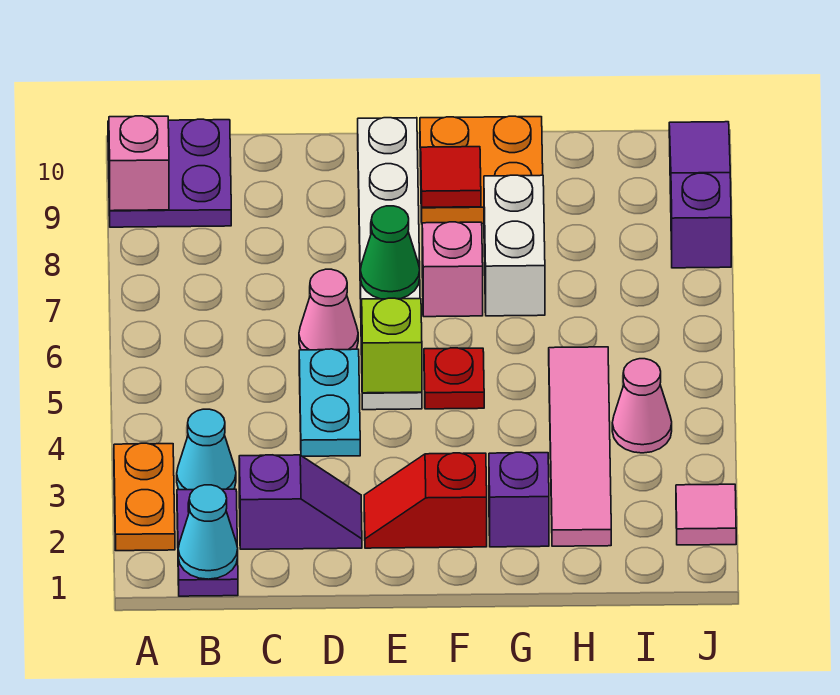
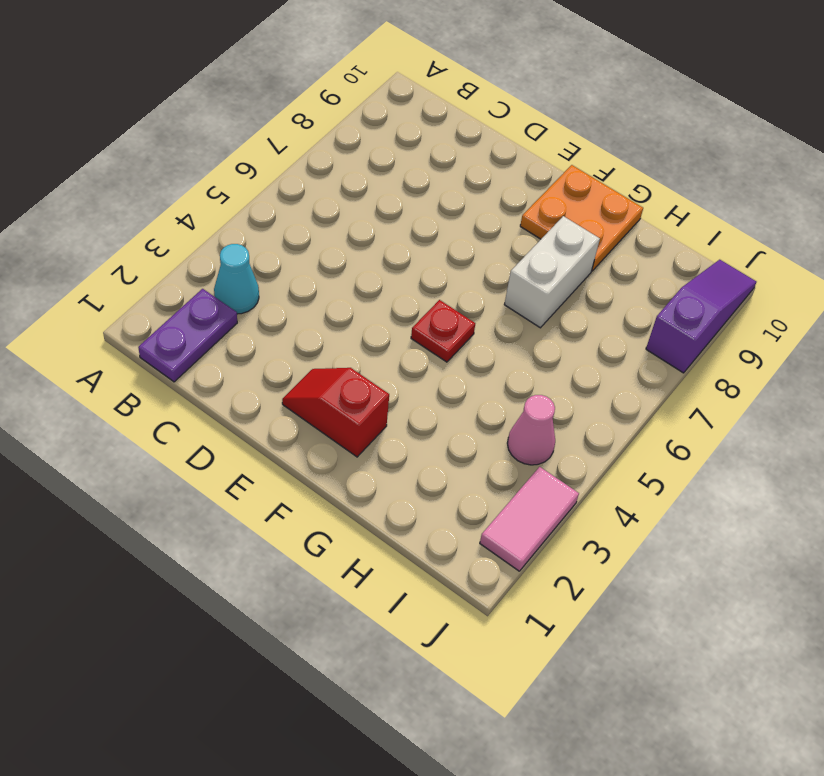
pink tile J2:J3 level 1 -> pink tile J2 level 1
none -> orange plate A2:A3 level 1
none -> purple plate A9:B10 level 1
none -> purple slope C2:D2 level 1 top C

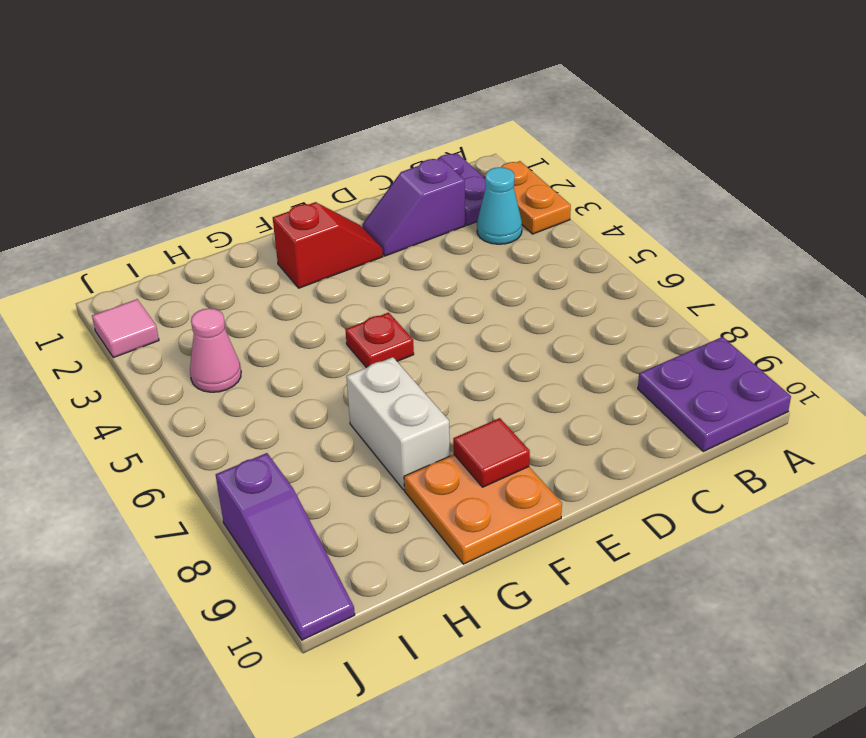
none -> cyan plate D4:D5 level 1
none -> pink cone D6 level 1
none -> white plate E5:E10 level 1

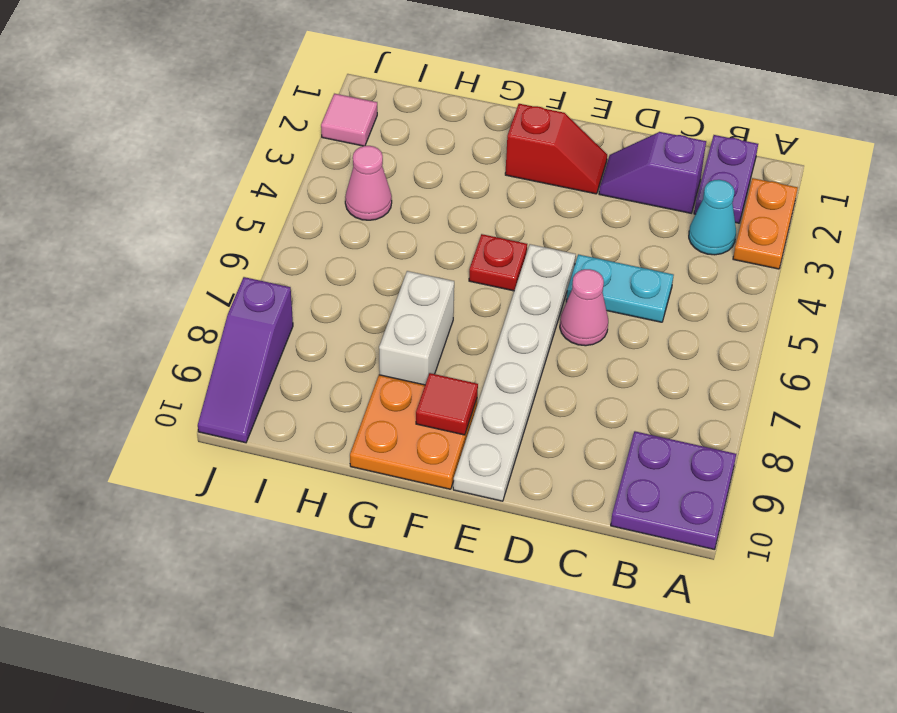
cyan plate C5:D5 level 1 -> cyan plate D4:D5 level 1
none -> pink brick F7 level 1
none -> purple brick G2 level 1
none -> pink tile H2:H5 level 1

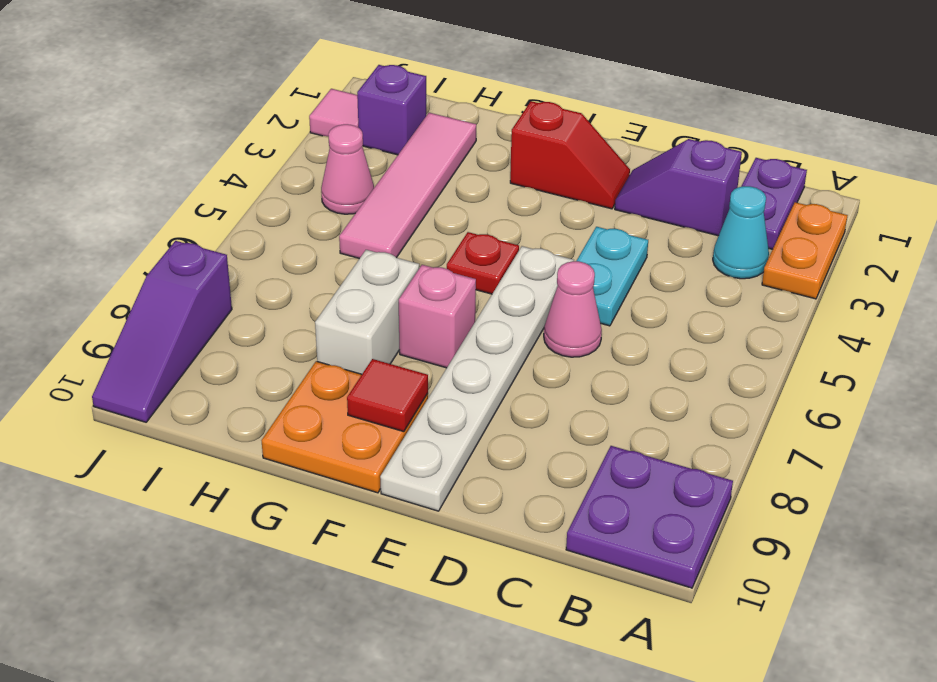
purple brick I2 level 1 -> purple brick G2 level 1
none -> pink brick A9 level 2
none -> cyan cone B1 level 2
none -> lime brick E5 level 2

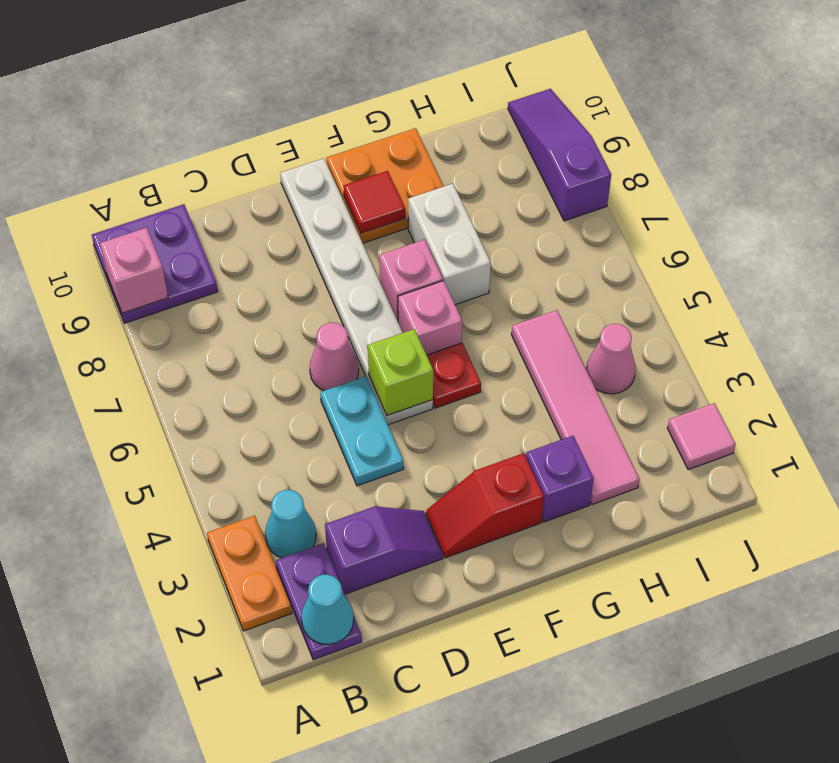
pink brick F6 level 1 -> none
none -> green cone E7 level 2

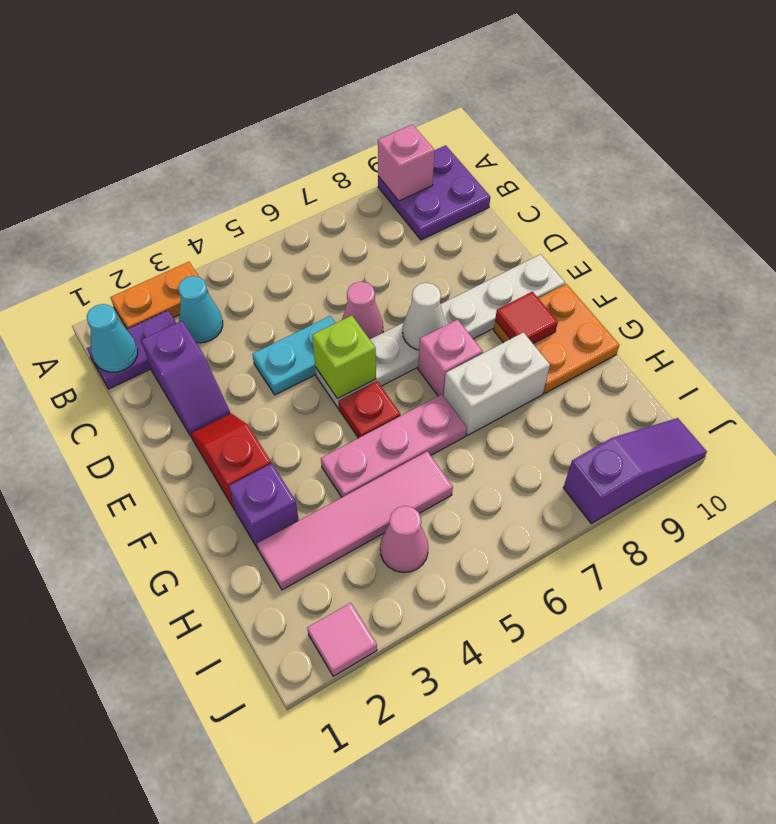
white cone E7 level 2 -> green cone E7 level 2
pink plate G4:G6 level 1 -> none

